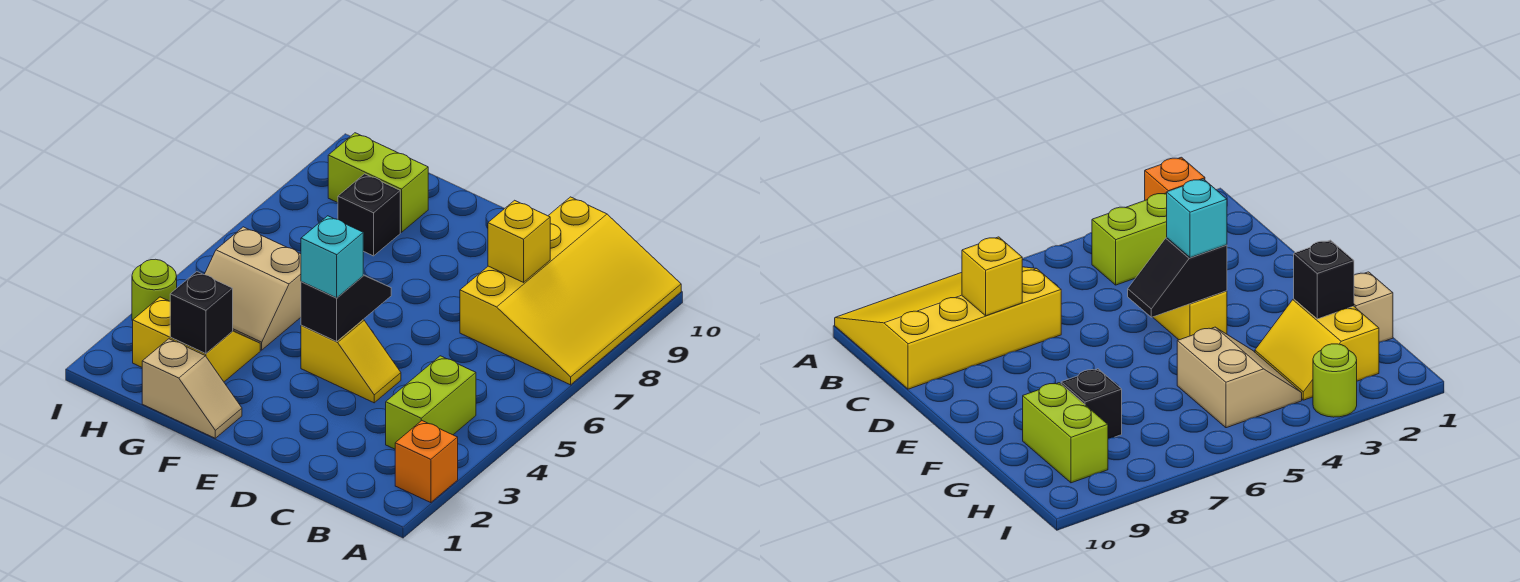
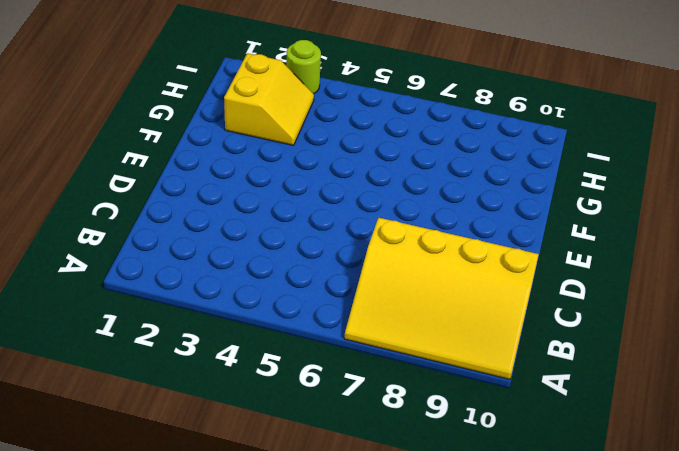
none -> orange brick A2 level 1
none -> lime brick B3:B4 level 1
none -> yellow slope D4:E4 level 1 top E

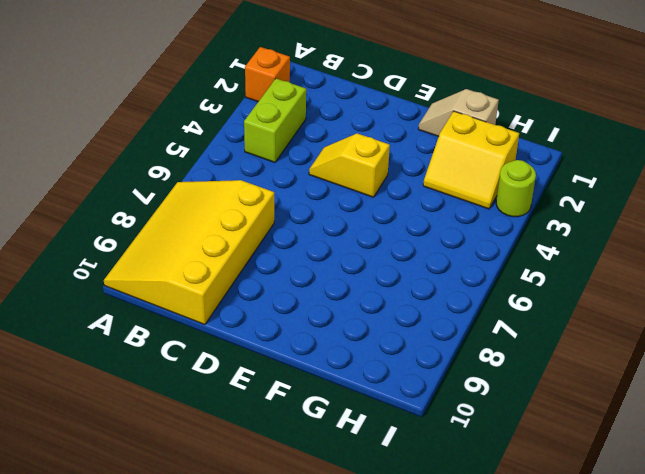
none -> tan slope G4:H5 level 1 top 5
none -> black brick G8 level 1
none -> lime brick G9:H9 level 1

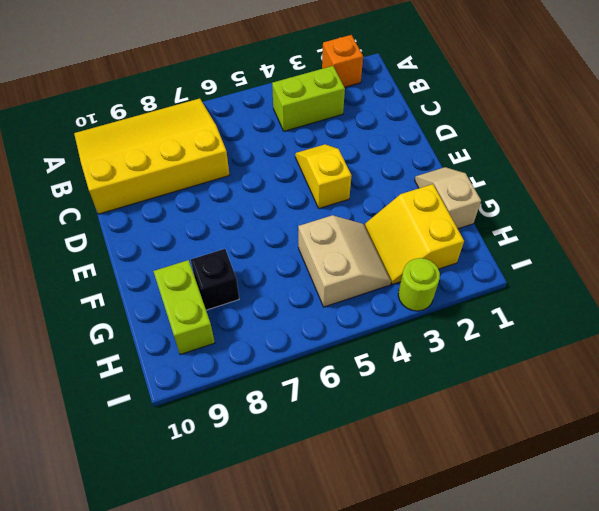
none -> yellow brick C8 level 2
none -> black slope E4:E5 level 2 top 4
none -> black brick G2 level 2

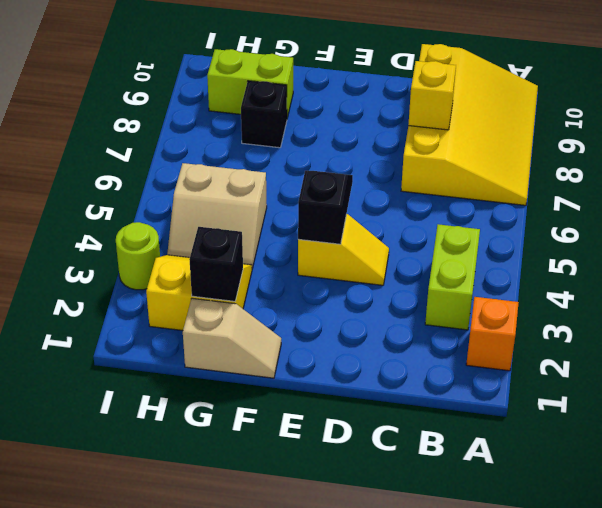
none -> cyan brick E4 level 3

